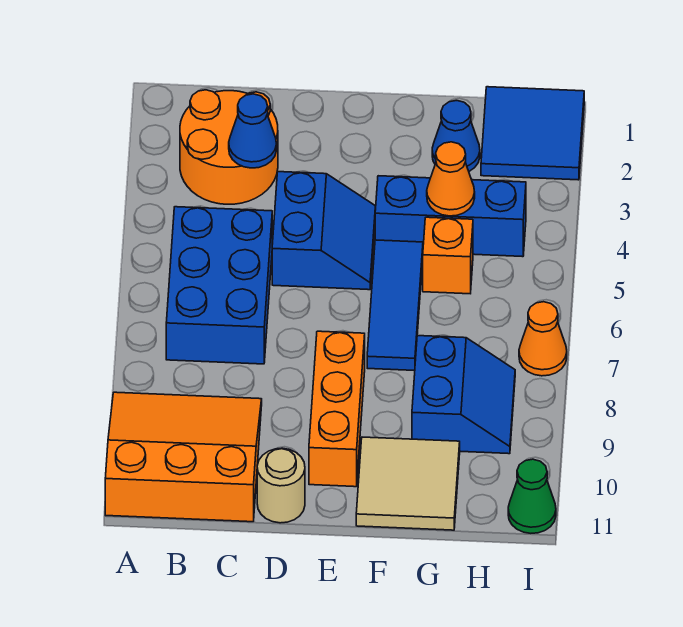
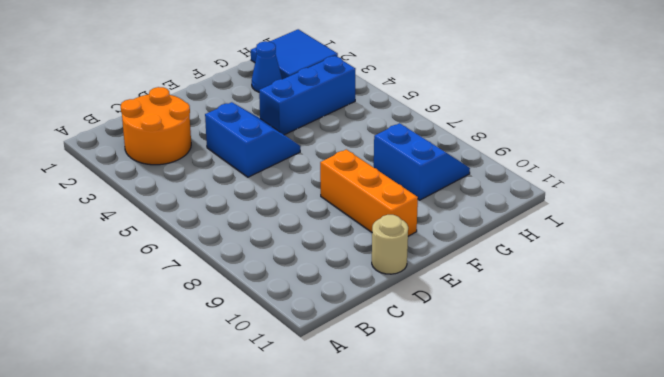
none -> orange slope A9:C11 level 1 top 11
none -> blue brick B5:C7 level 1
none -> blue tile F5:F7 level 1

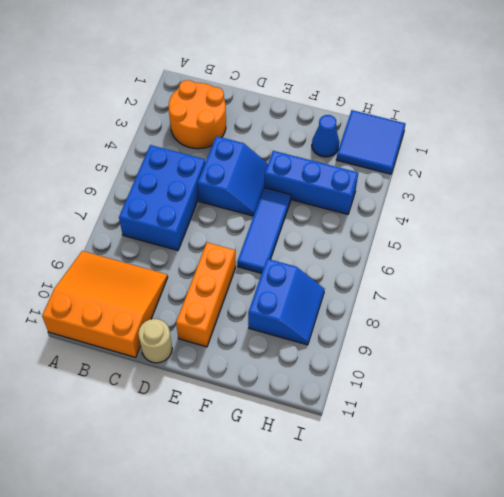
none -> tan tile F10:G11 level 1
none -> orange brick G5 level 1
none -> orange cone I7 level 1

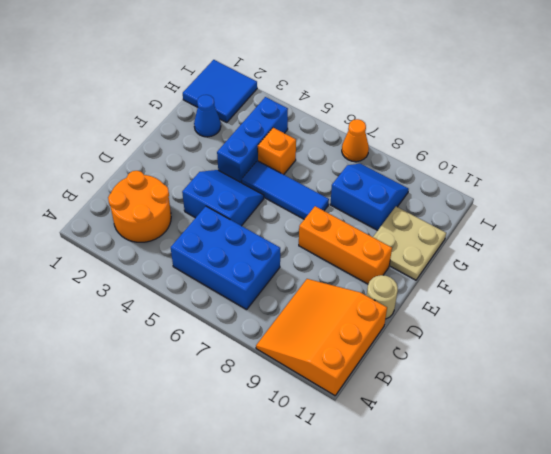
tan plate F10:G11 level 1 -> tan tile F10:G11 level 1
none -> green cone I11 level 1
none -> blue cone C3 level 2
none -> orange cone G4 level 2

